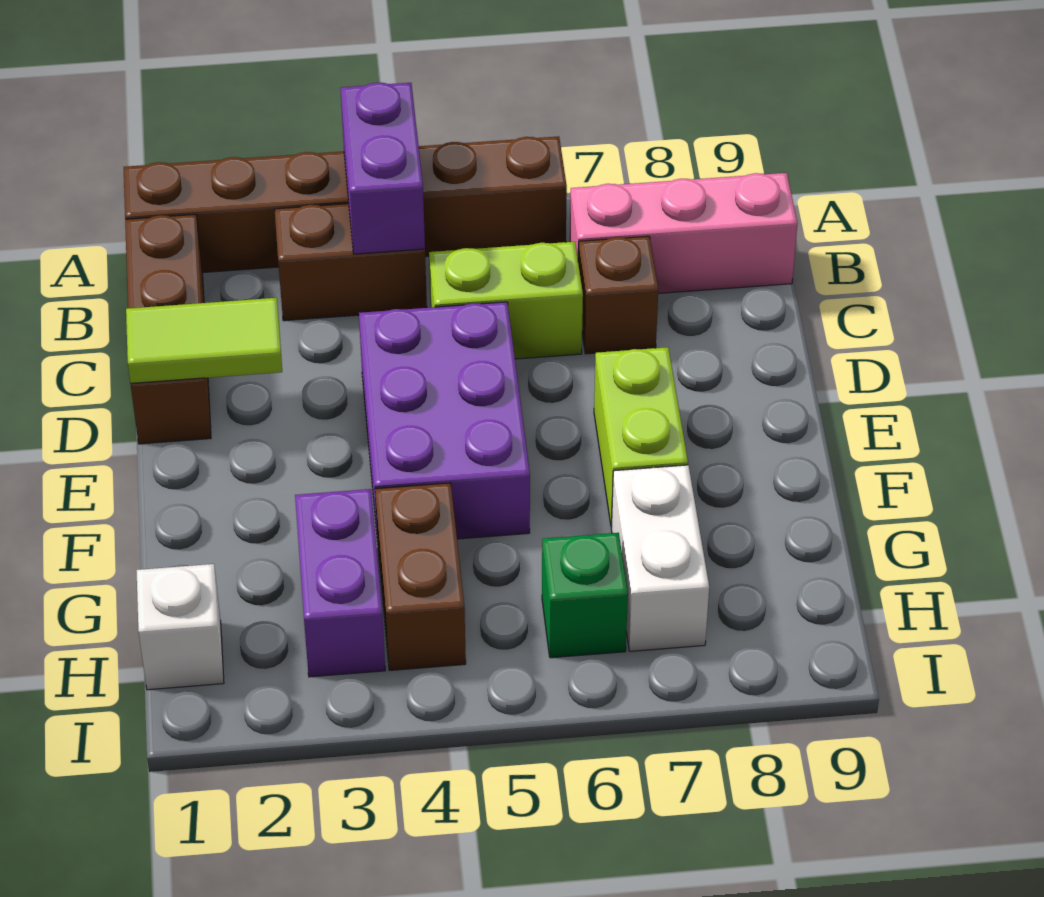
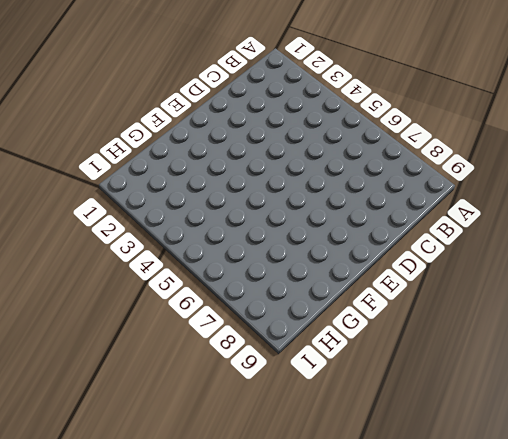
none -> brown brick A1:A6 level 1
none -> brown brick B1:D1 level 1
none -> brown brick B3:B4 level 1

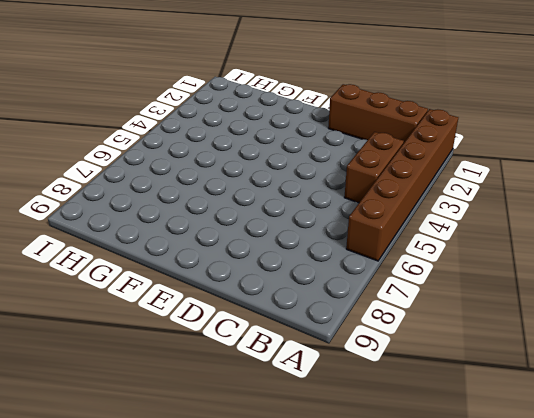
none -> pink brick B7:B9 level 1
none -> lime brick C5:C6 level 1
none -> brown brick C7 level 1

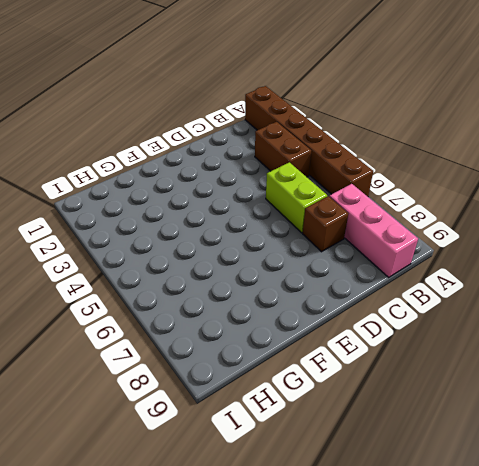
none -> brown brick B1:D1 level 1
none -> purple brick D4:F5 level 1
none -> lime brick E7:F7 level 1

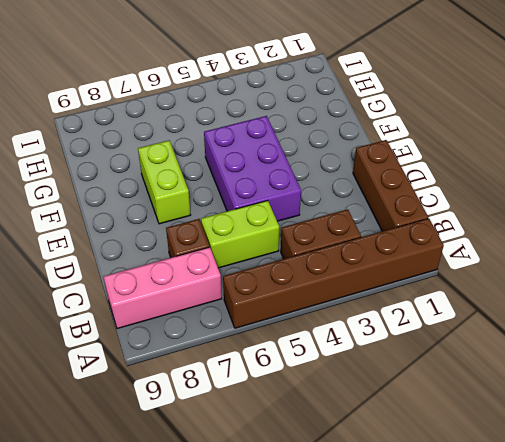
none -> purple brick G3:H3 level 1
none -> brown brick G4:H4 level 1
none -> white brick G7:H7 level 1

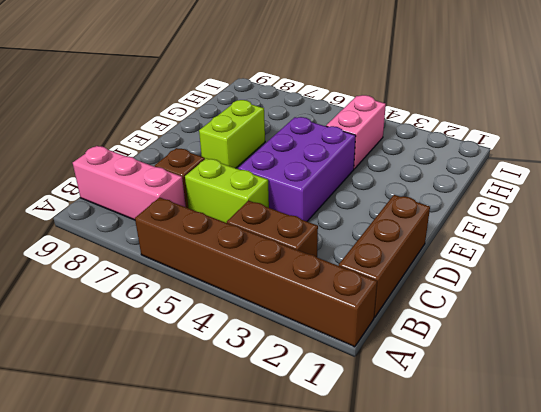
pink brick G4:H4 level 1 -> brown brick G4:H4 level 1
none -> purple brick G3:H3 level 1
none -> white brick G7:H7 level 1
none -> white brick H1 level 1

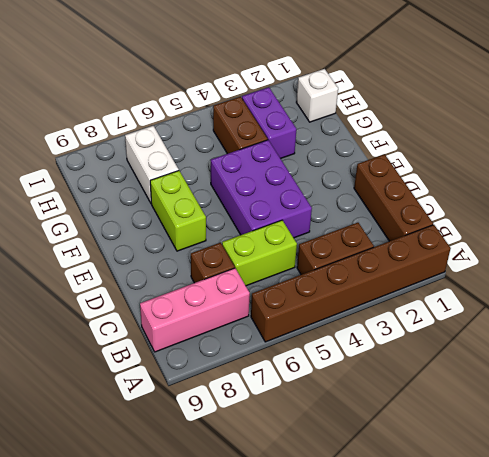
none -> green brick H6 level 1
none -> purple brick A4:B4 level 2
none -> lime tile D1:D2 level 2

